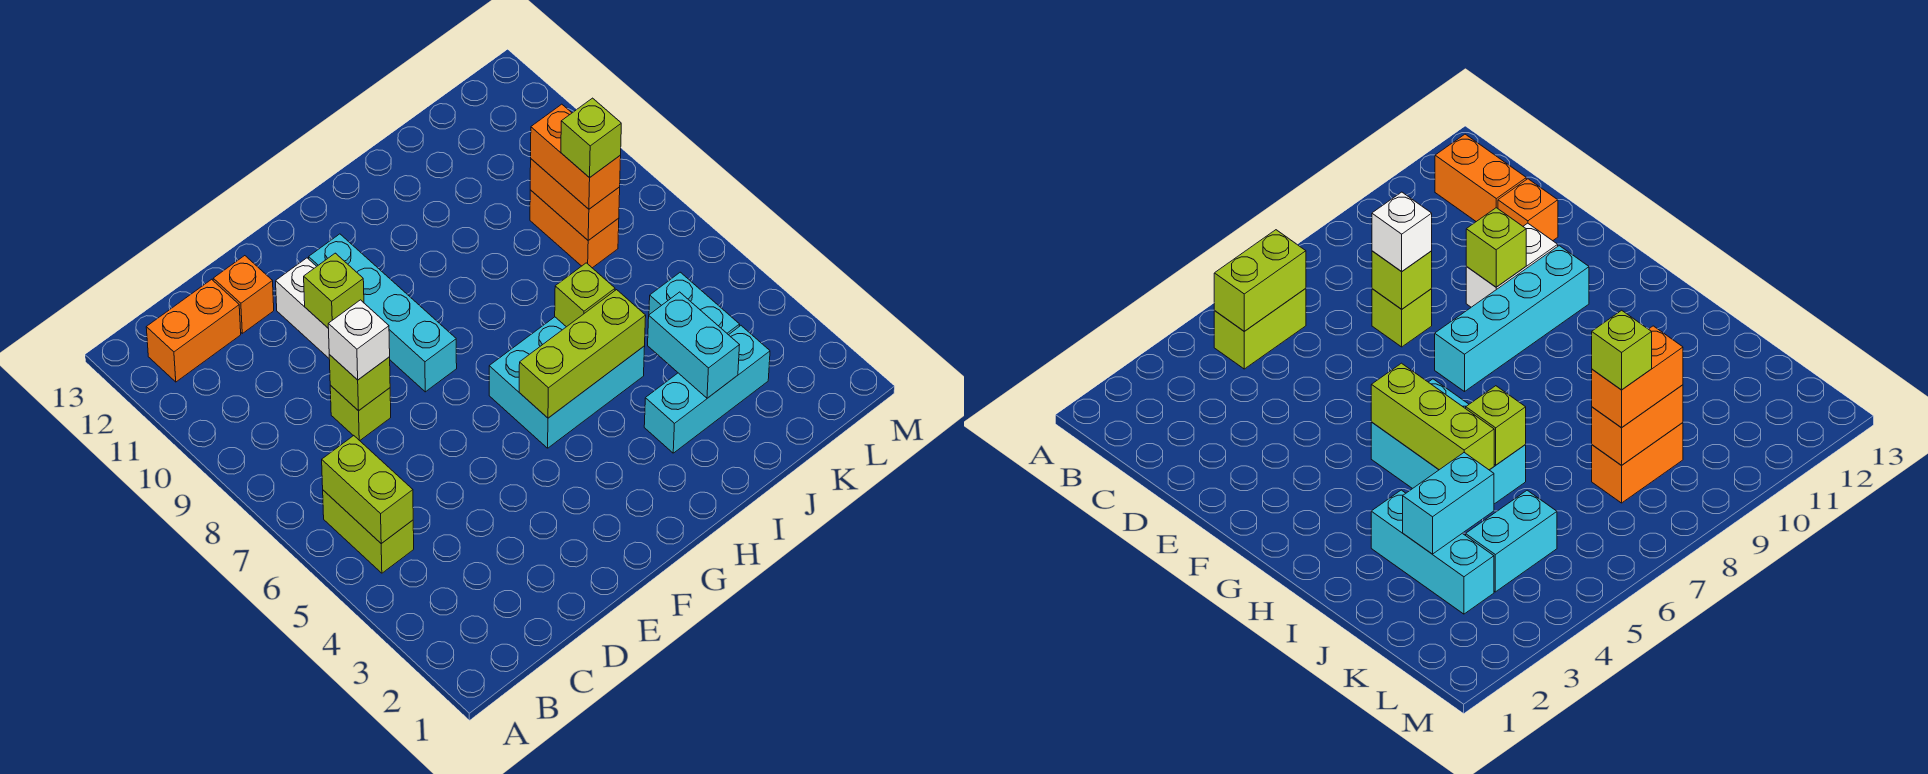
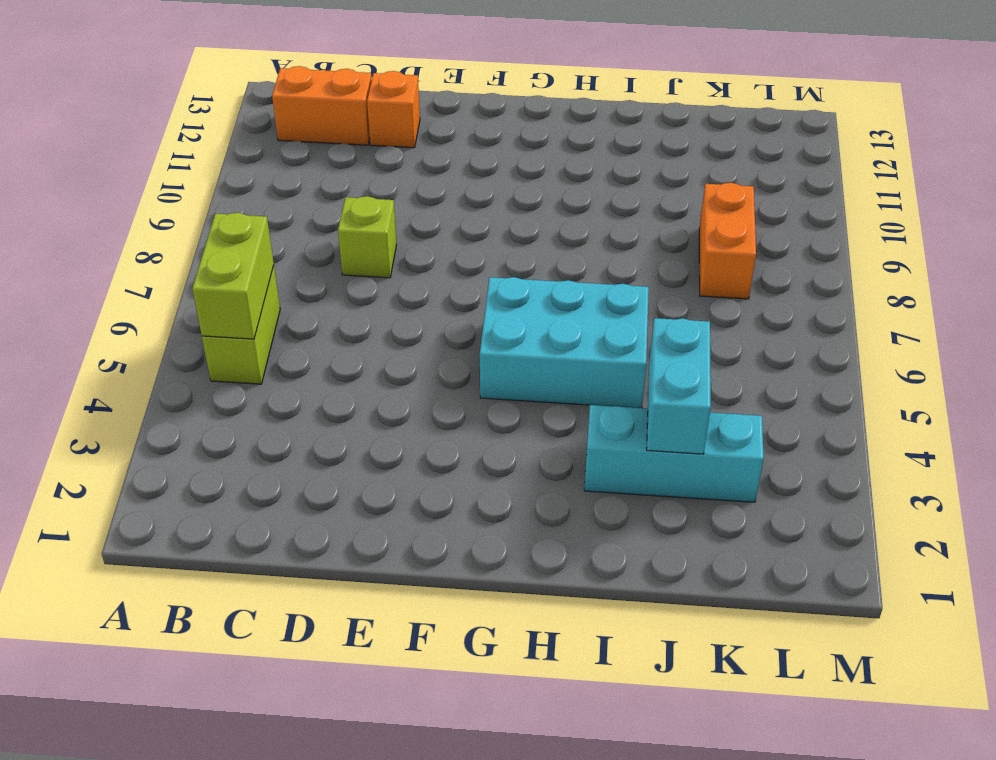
none -> white brick E10:E11 level 1
none -> cyan brick F8:F11 level 1
none -> cyan brick K4:K5 level 1

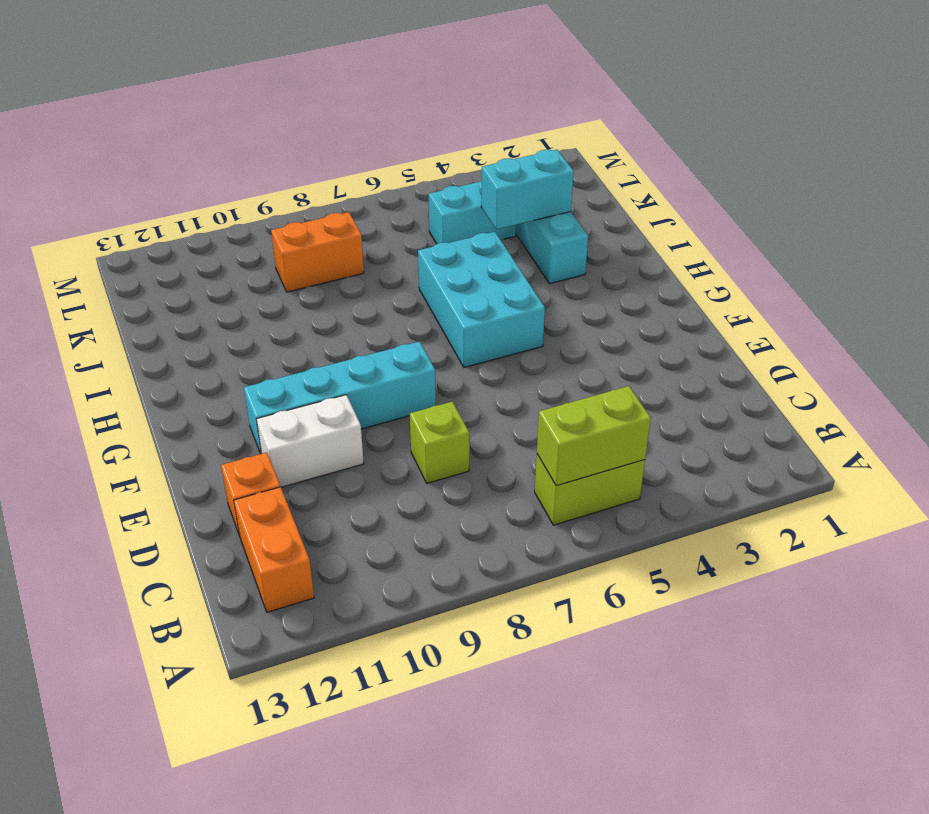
none -> lime brick D8 level 2
none -> lime brick E10 level 2
none -> lime brick G5:I5 level 2

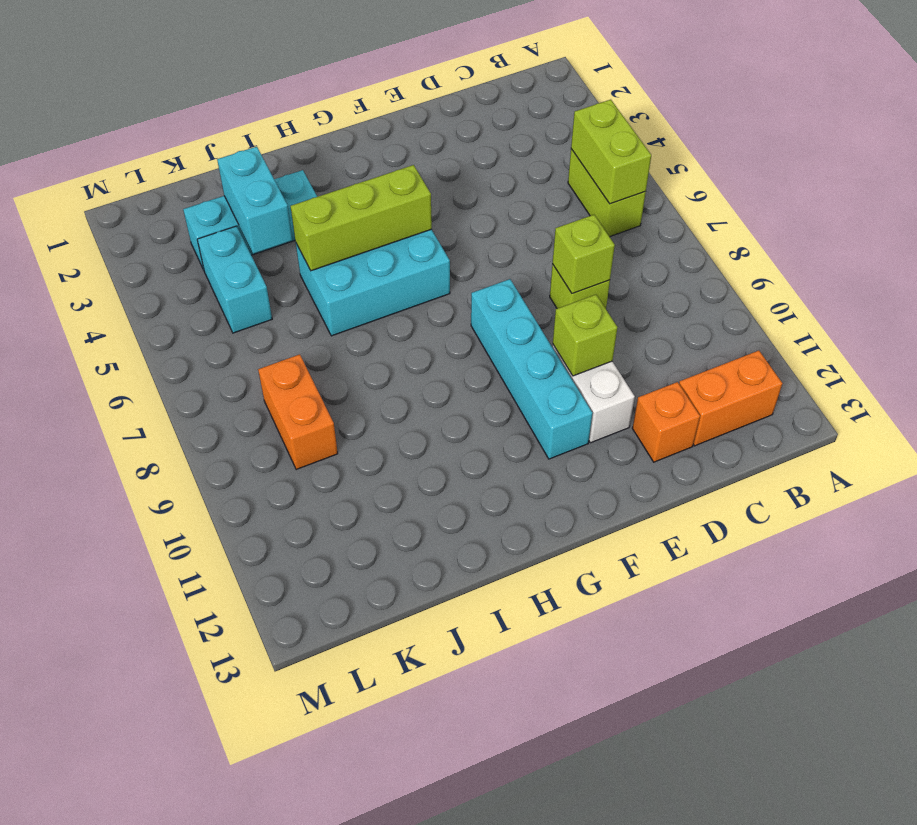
none -> lime brick I6 level 2
none -> orange brick K8:K9 level 2
none -> white brick D8 level 3

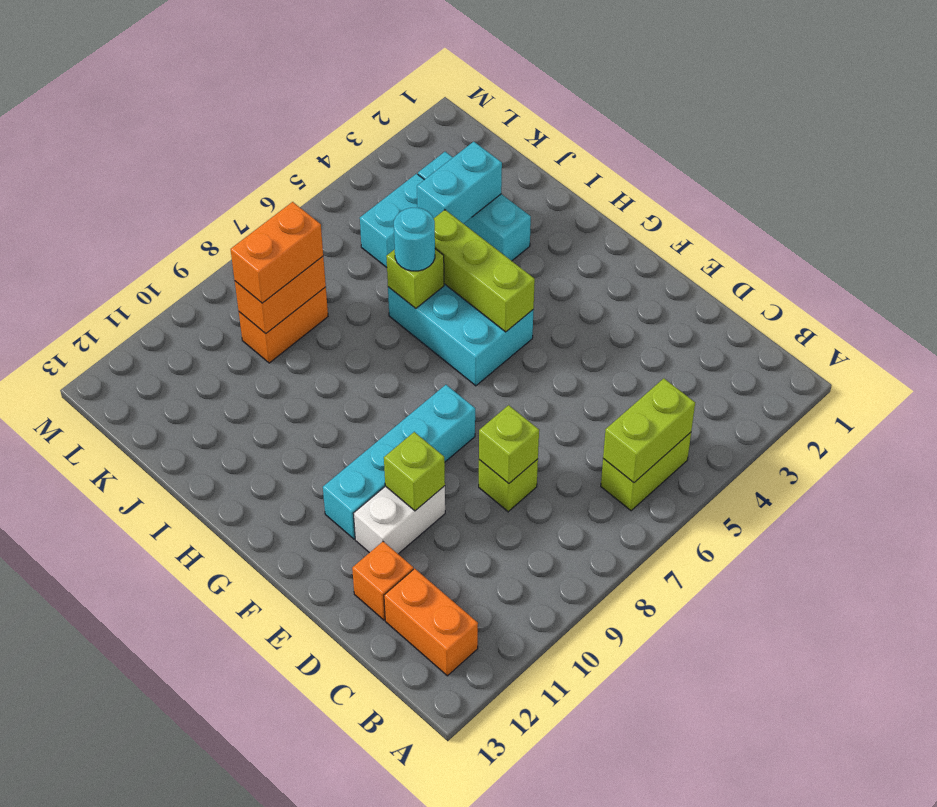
cyan round brick I6 level 3 -> none
none -> white brick D8 level 3
none -> lime brick K8 level 4

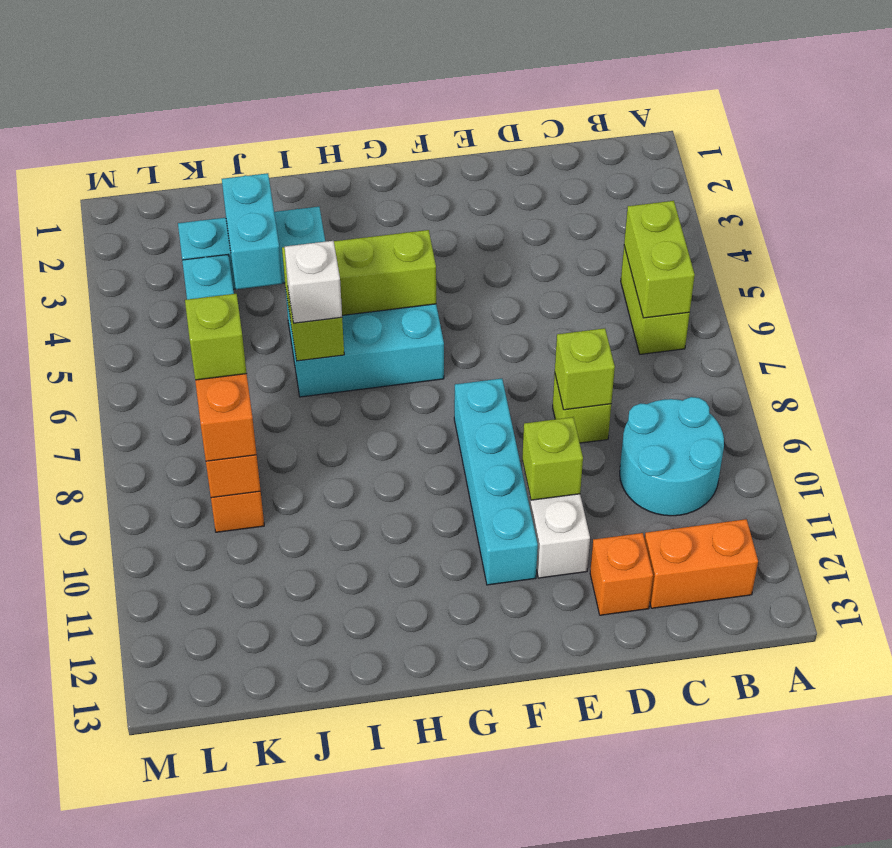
cyan round brick B9:C10 level 1 -> none
white brick I6 level 3 -> white brick D8 level 3

